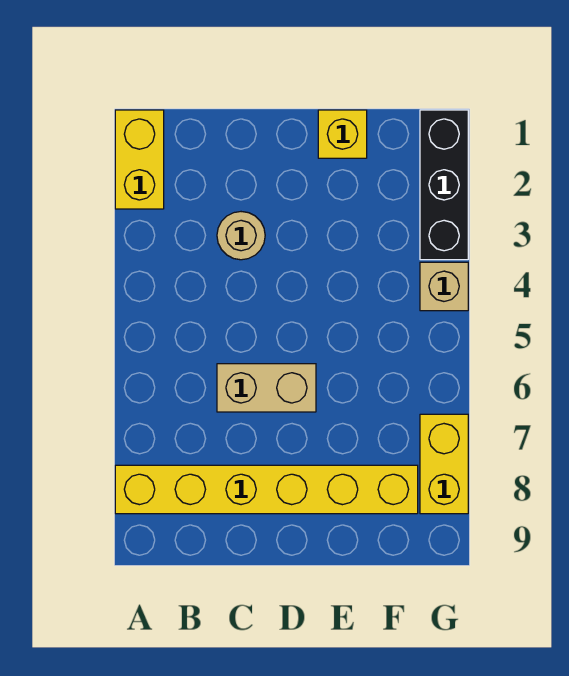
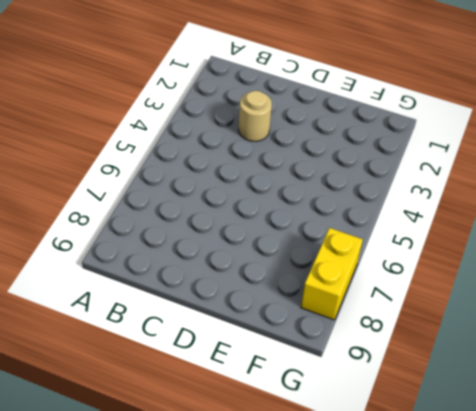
none -> yellow brick A1:A2 level 1
none -> yellow brick A8:F8 level 1

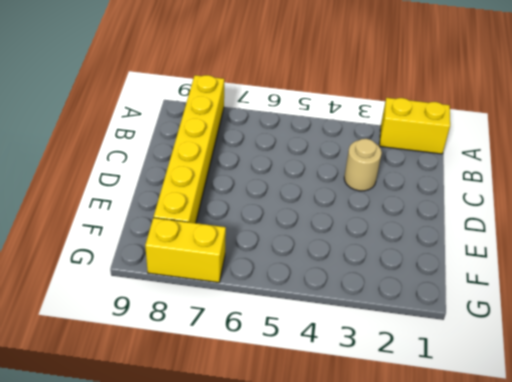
none -> tan brick C6:D6 level 1
none -> yellow brick E1 level 1

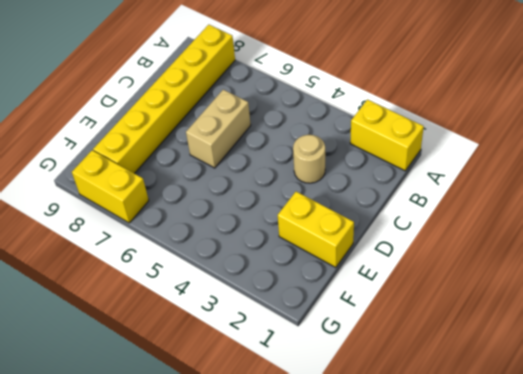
yellow brick E1:E2 level 1 -> yellow brick E1 level 1
none -> black brick G1:G3 level 1
none -> tan brick G4 level 1

